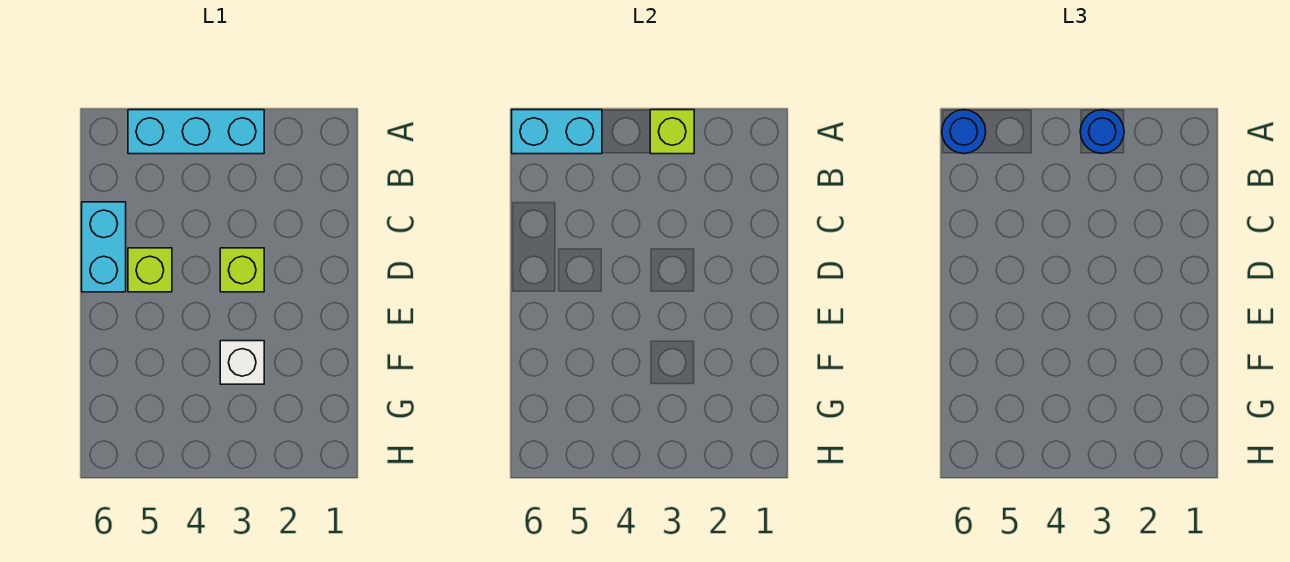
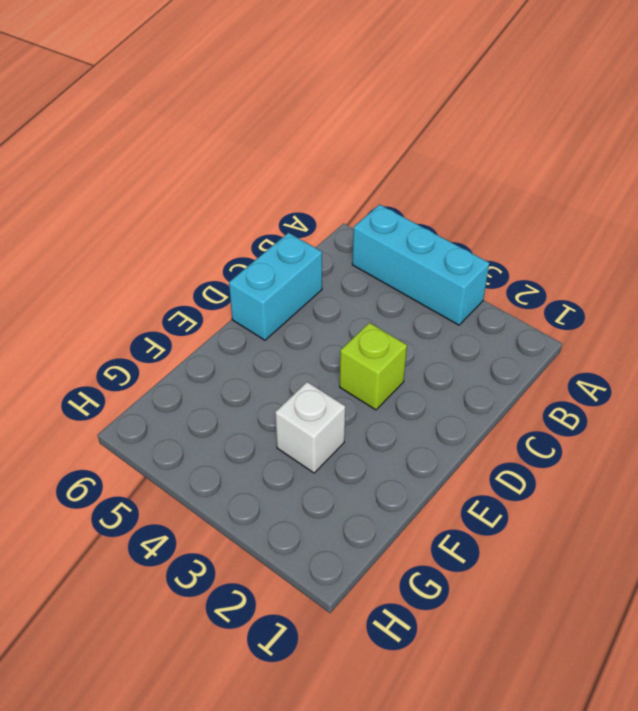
none -> lime brick D5 level 1
none -> lime brick A3 level 2

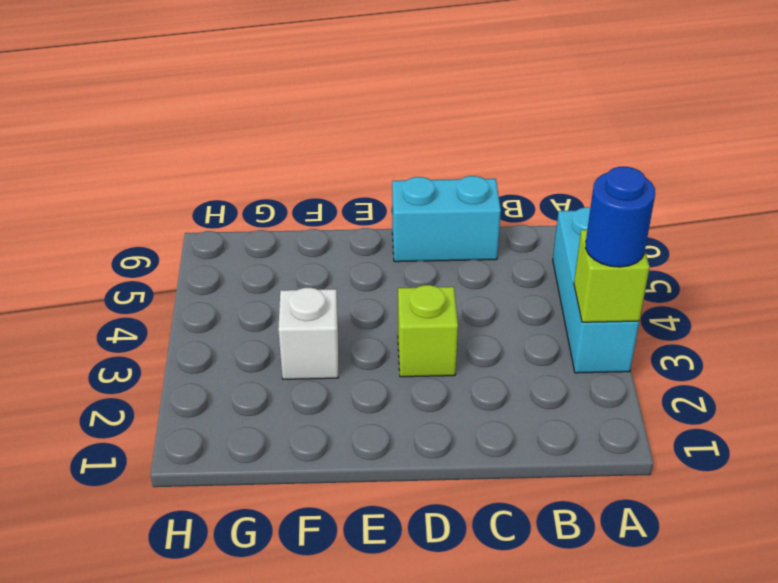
none -> lime brick D5 level 1
none -> cyan brick A5:A6 level 2

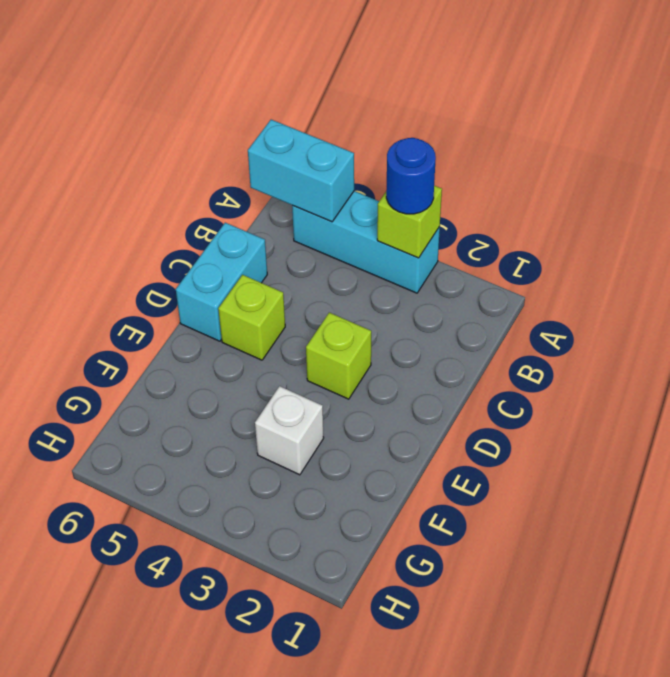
none -> blue round brick A6 level 3

